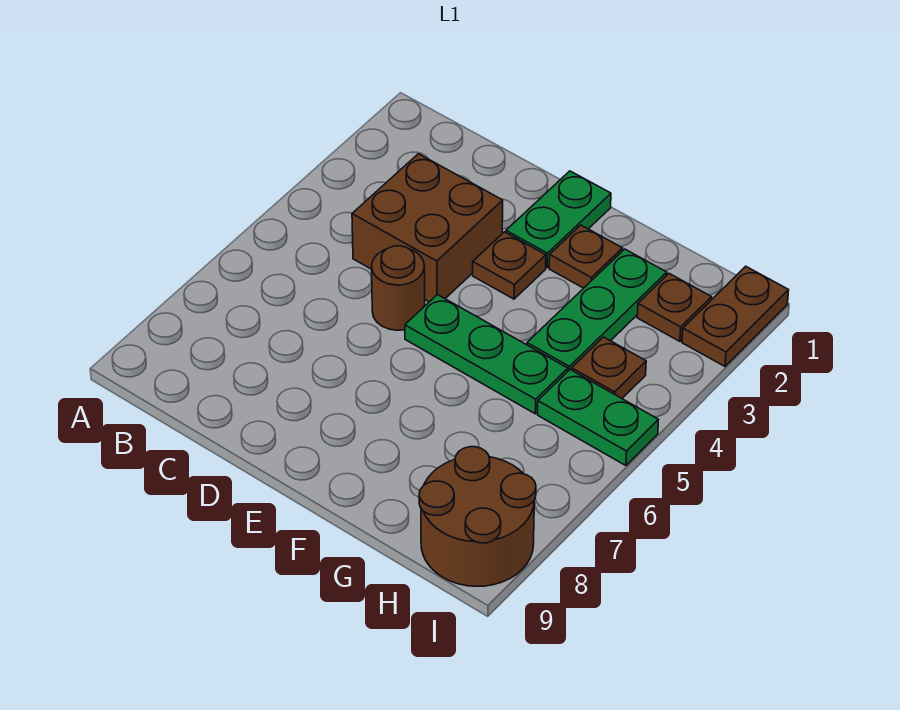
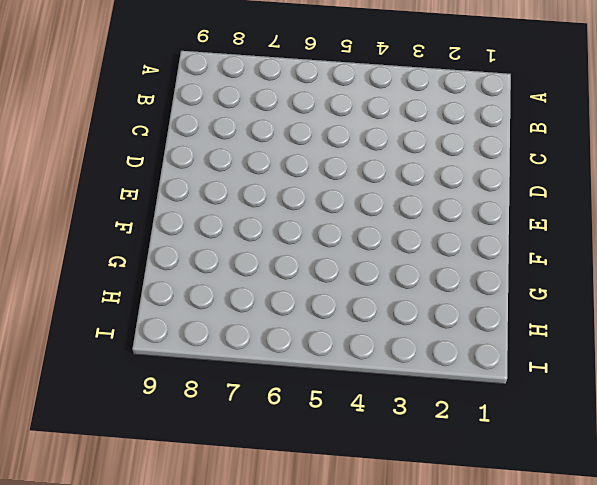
none -> brown brick C3:D4 level 1
none -> brown round brick D5 level 1
none -> green plate E1:E2 level 1

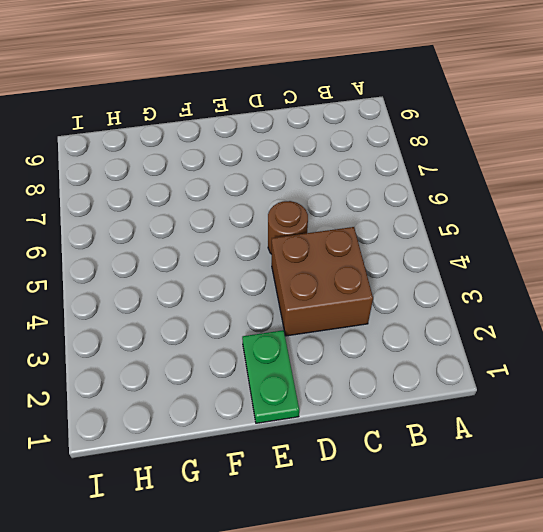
none -> brown plate E3 level 1
none -> green plate E5:G5 level 1
none -> brown plate F2 level 1

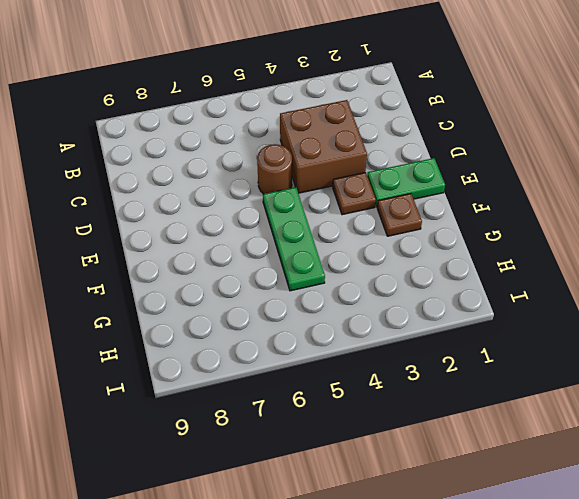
none -> green plate G2:G4 level 1
none -> brown plate H2 level 1
none -> brown plate H4 level 1

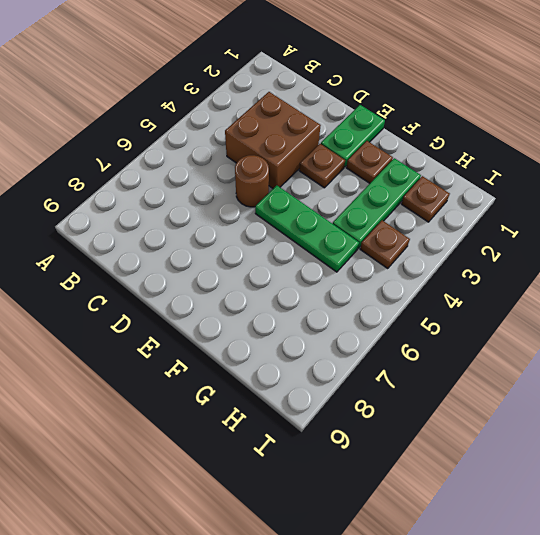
none -> green plate H5:I5 level 1
none -> brown round brick H8:I9 level 1
none -> brown plate I1:I2 level 1

